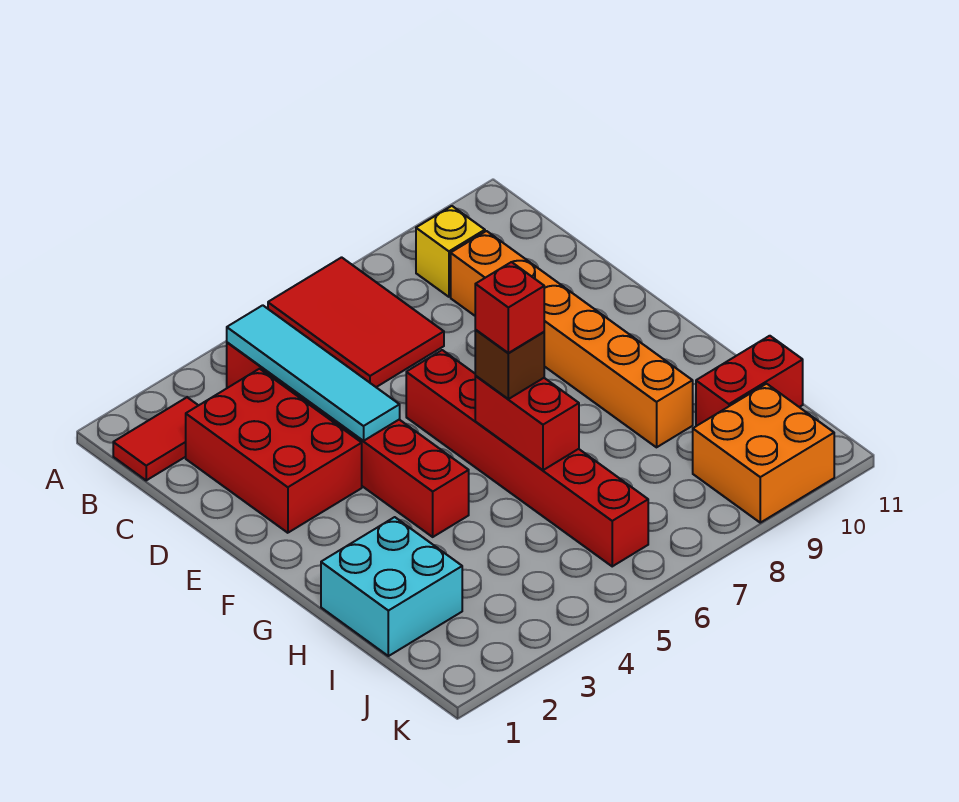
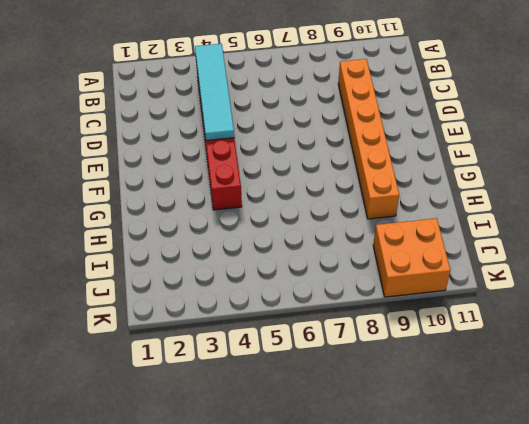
none -> red tile A6:C7 level 1
none -> red tile B1:B2 level 1
none -> yellow brick B9 level 1

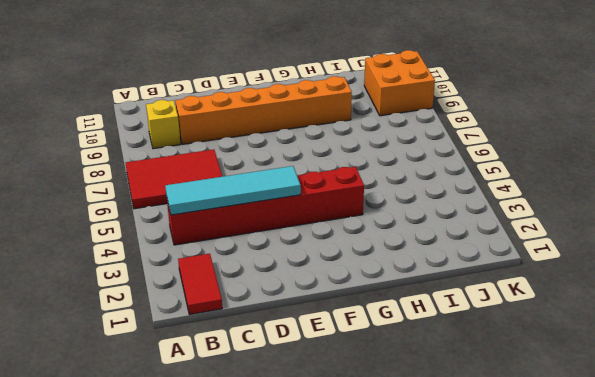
none -> red brick C2:E3 level 1
none -> red brick E6:J6 level 1
none -> cyan brick H1:I2 level 1

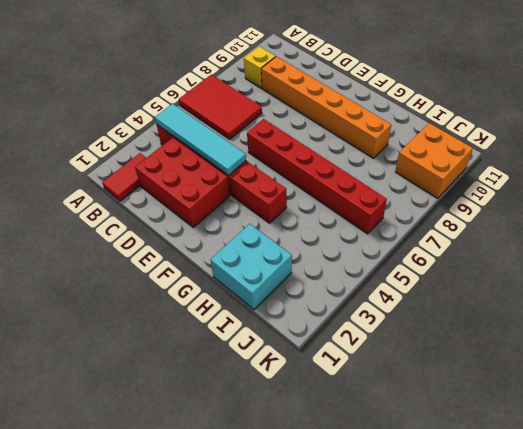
none -> red brick I10:I11 level 1
none -> red brick G6:H6 level 2
none -> brown brick G6 level 3

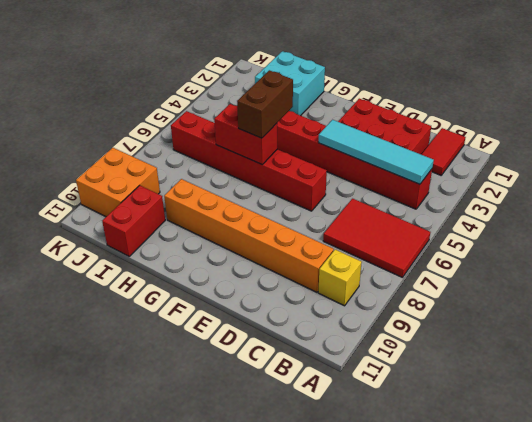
brown brick G5:G6 level 3 -> brown brick G6 level 3
none -> red brick G6 level 4

